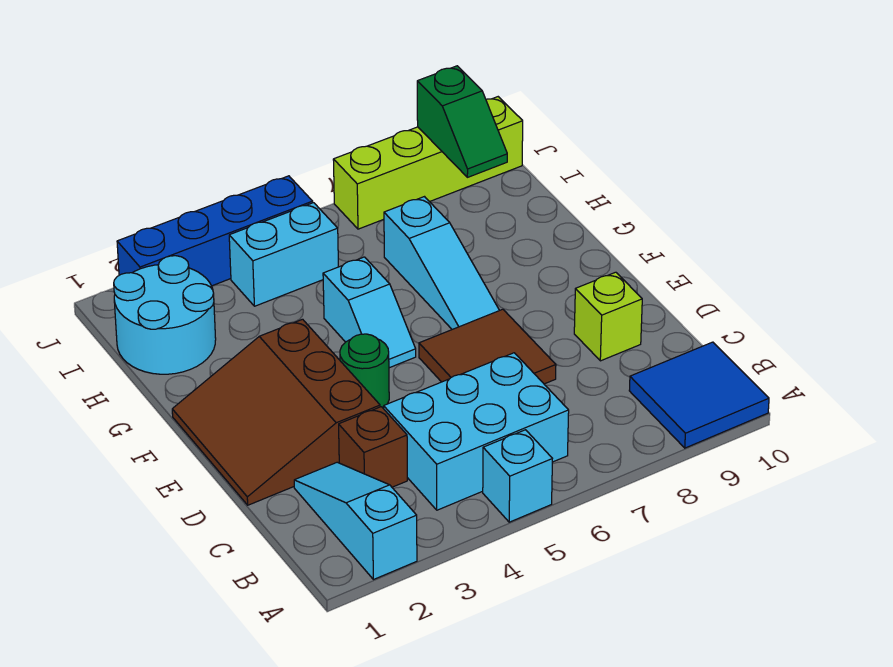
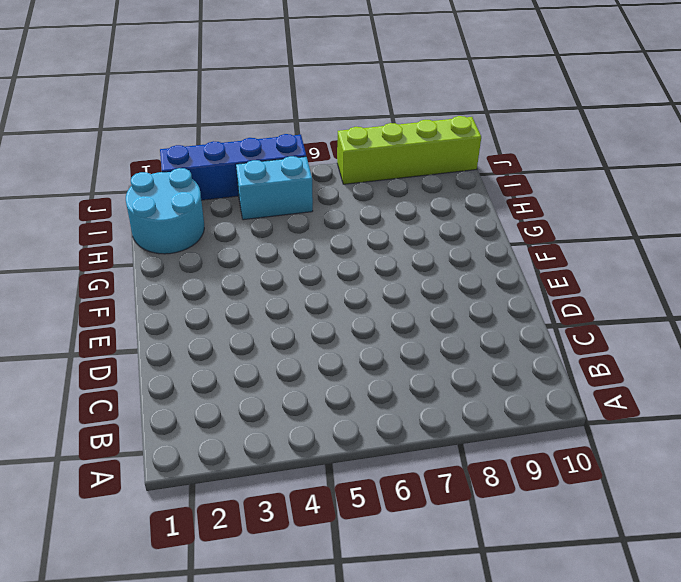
none -> cyan slope A2:C2 level 1 top A
none -> cyan brick A5 level 1
none -> blue tile A9:B10 level 1

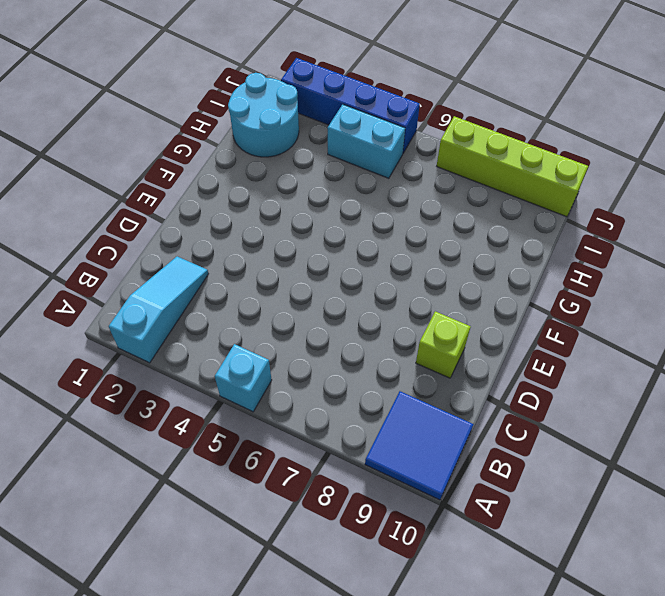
none -> cyan brick B4:C6 level 1
none -> brown brick C3 level 1
none -> brown slope D1:F3 level 1 top 3

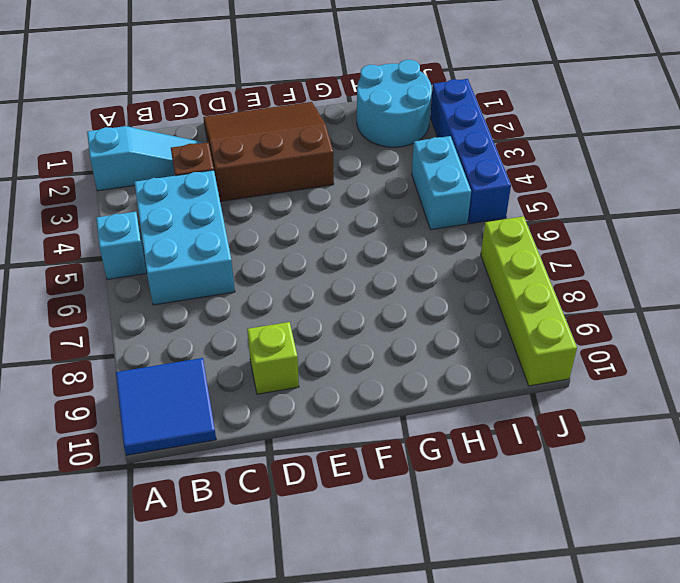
none -> brown tile D6:E7 level 1
none -> green round brick E4 level 1
none -> cyan slope F5:G5 level 1 top G

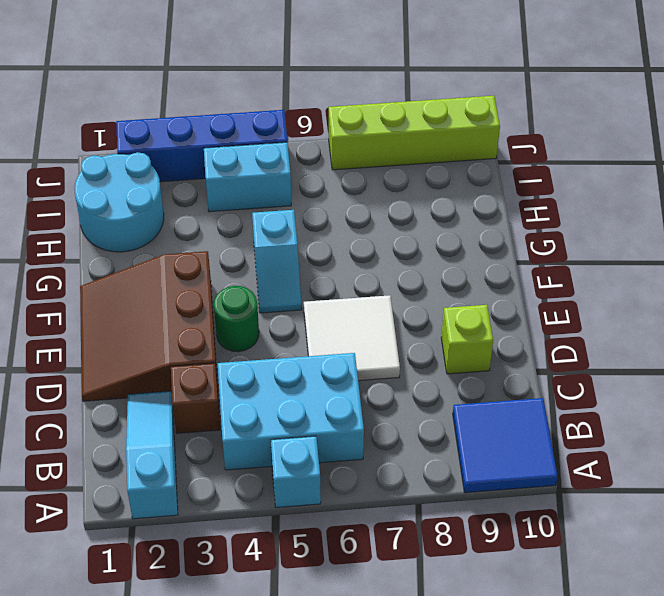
white tile D6:E7 level 1 -> brown tile D6:E7 level 1
none -> cyan slope F7:H7 level 1 top H
none -> green slope I9:J9 level 2 top J

